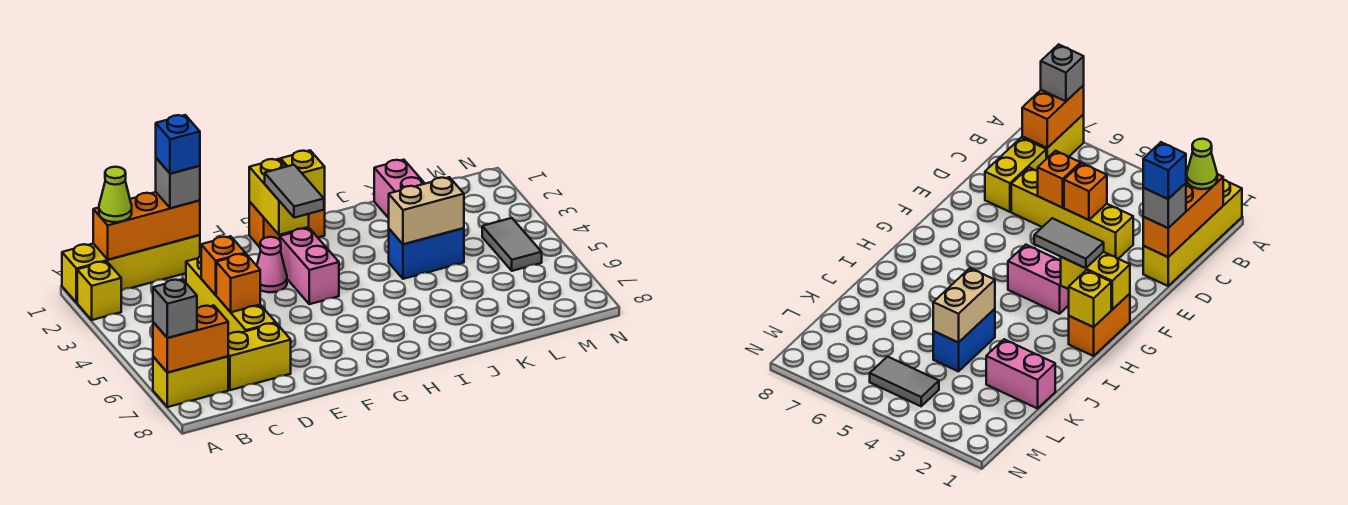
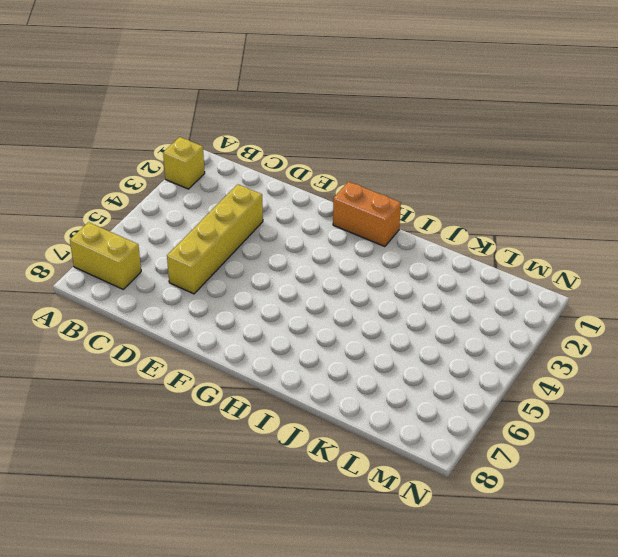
none -> yellow brick A1:D1 level 1
none -> yellow brick C7:D7 level 1
none -> pink cone F3 level 1

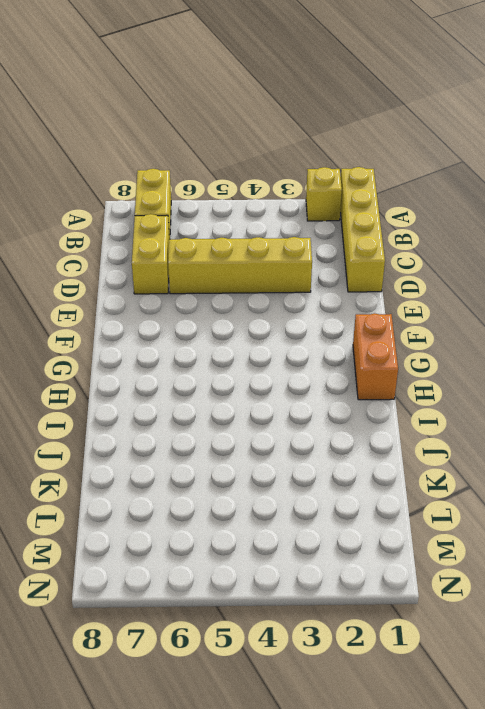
none -> pink cone F3 level 1
none -> pink brick G3:G4 level 1
none -> blue brick J4:K4 level 1

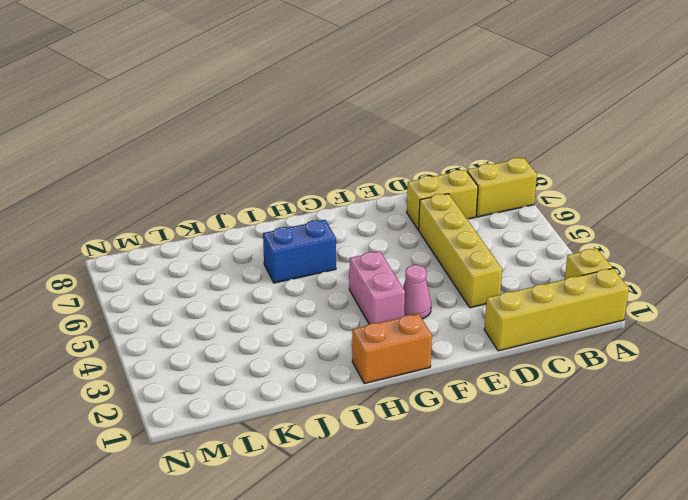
blue brick H6:I6 level 1 -> blue brick J4:K4 level 1
none -> pink brick K1:K2 level 1
none -> grey tile M4:M5 level 1
none -> orange brick A7:B7 level 2

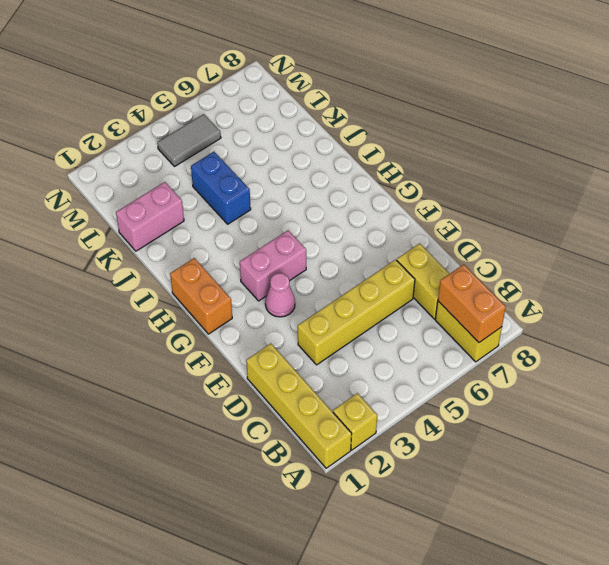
none -> orange brick B1:D1 level 2
none -> orange brick D4 level 2
none -> orange brick D5 level 2

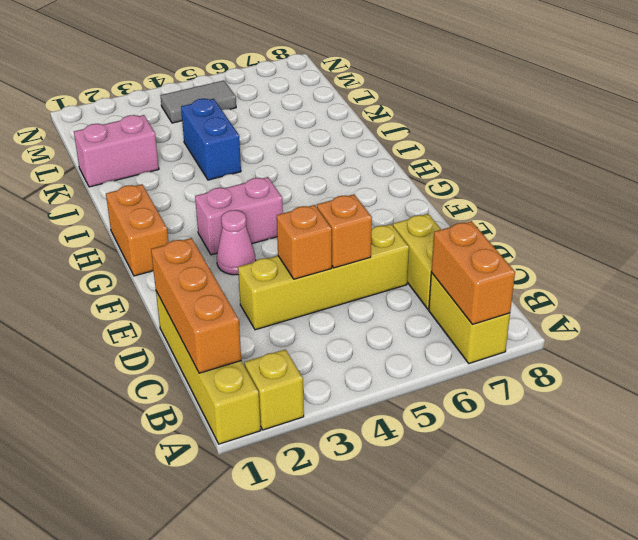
none -> yellow brick G1:G2 level 2
none -> yellow brick H1 level 2
none -> tan brick J4:K4 level 2

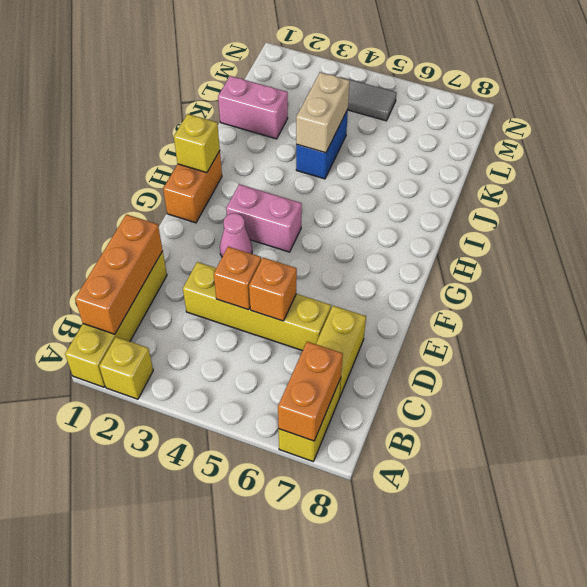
none -> yellow brick G1:G2 level 2
none -> grey brick A7 level 3
none -> lime cone B1 level 3

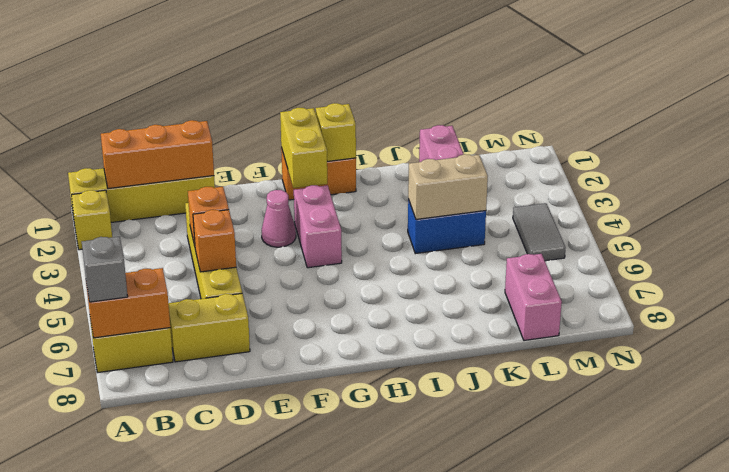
pink brick L7:L8 level 1 -> none
none -> lime cone B1 level 3
none -> grey brick D1 level 3
none -> grey tile G2:G3 level 3

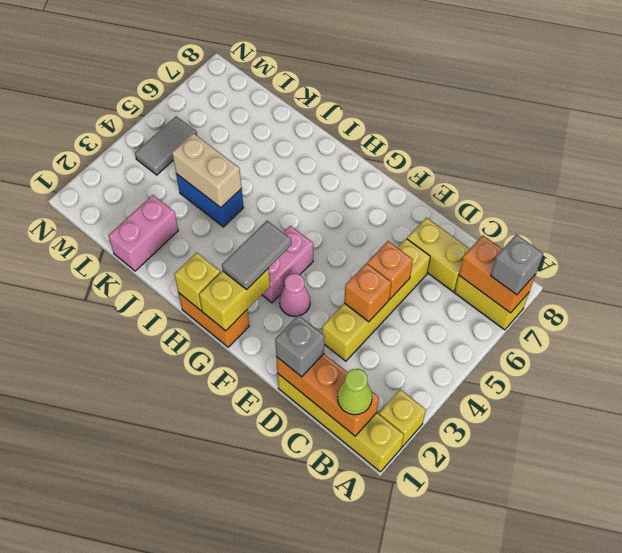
none -> blue brick D1 level 4

